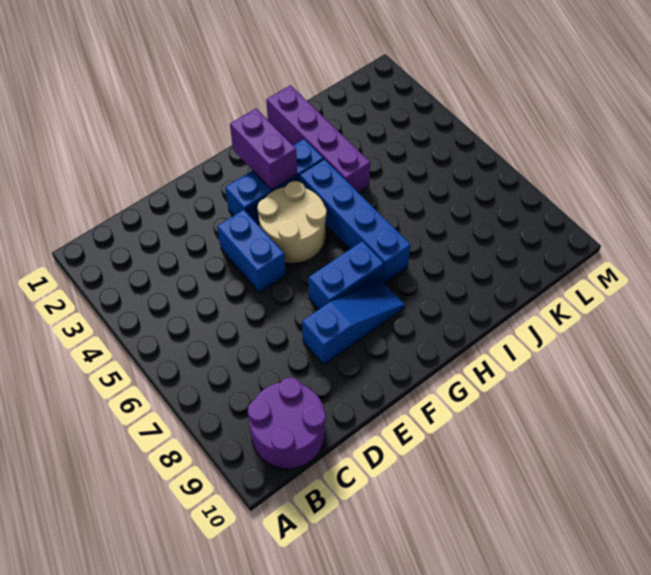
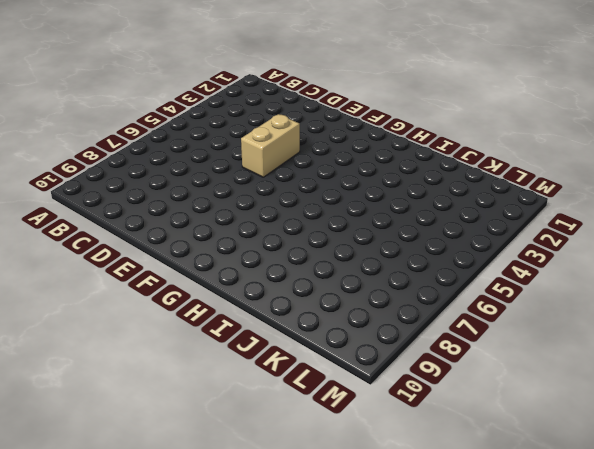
tan brick E4:E5 level 1 -> blue brick E4:E5 level 1
none -> purple round brick B9:C10 level 1
none -> blue slope E8:G8 level 1 top E

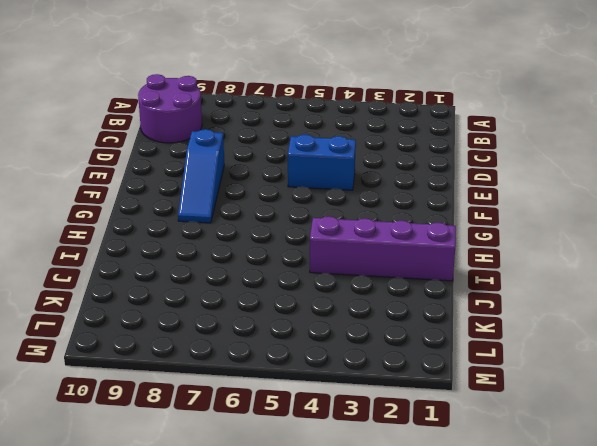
none -> blue brick F3:H3 level 1
none -> tan round brick F4:G5 level 1

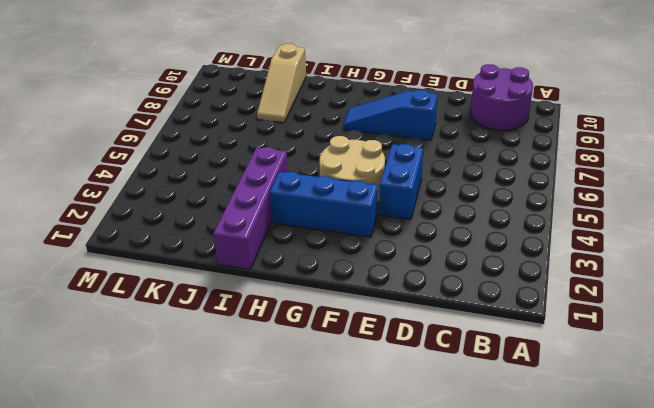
tan slope J8:J10 level 1 top 10 -> none
none -> blue brick F7:G7 level 1
none -> blue brick H4:H7 level 1

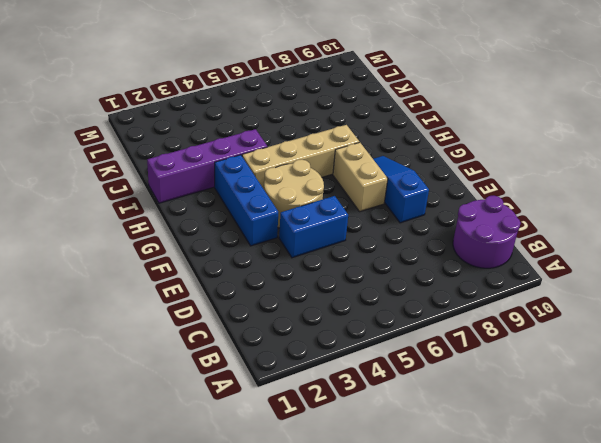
tan brick F7:G7 level 1 -> blue brick F7:G7 level 1
tan brick H4:H7 level 1 -> blue brick H4:H7 level 1
none -> purple brick G2:G3 level 2

